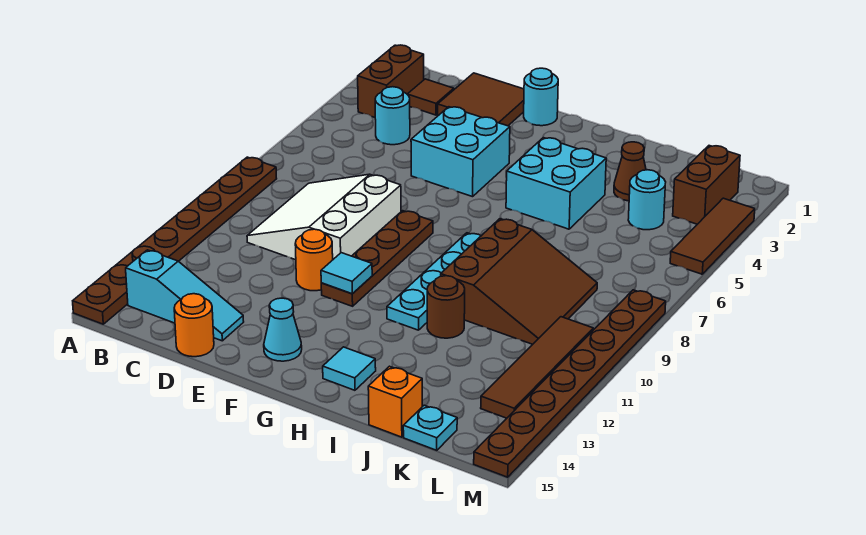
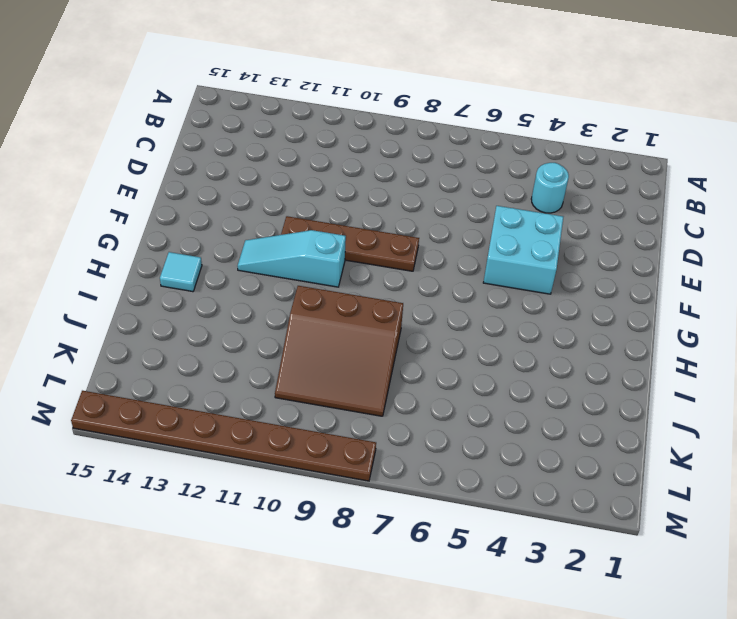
cyan slope G10:G12 level 1 top 10 -> cyan slope B14:D14 level 1 top B
none -> brown plate A8:A15 level 1
none -> brown brick B2:B3 level 1
none -> brown tile C2 level 1

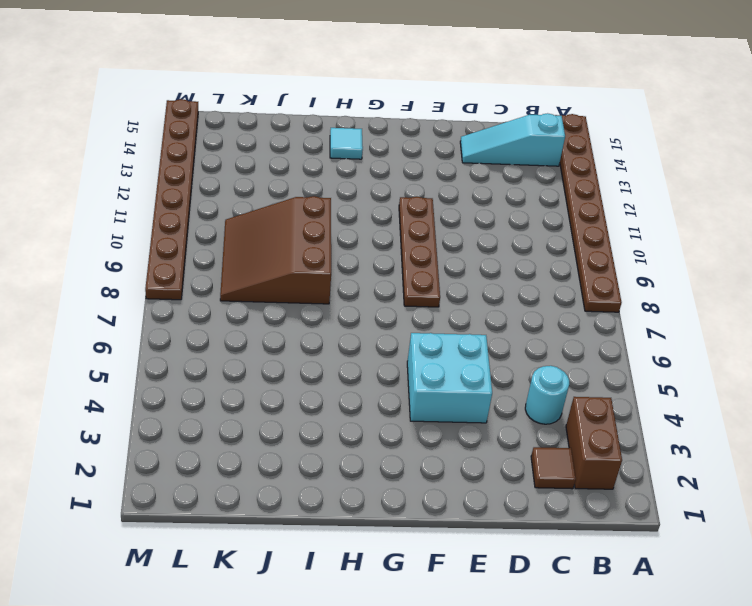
none -> white slope C8:E10 level 1 top E
none -> brown tile D1:E2 level 1
none -> orange round brick D15 level 1

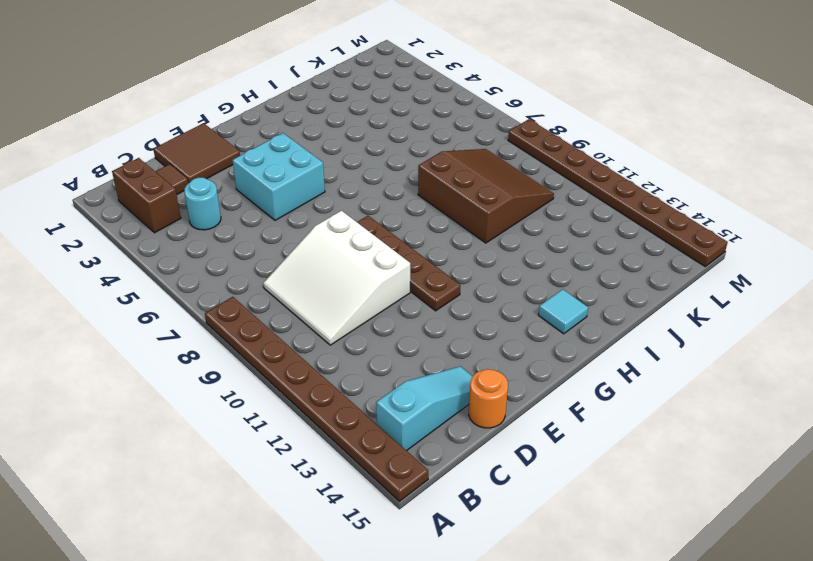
none -> orange round brick E11 level 1
none -> cyan round brick F1 level 1
none -> cyan cone F14 level 1

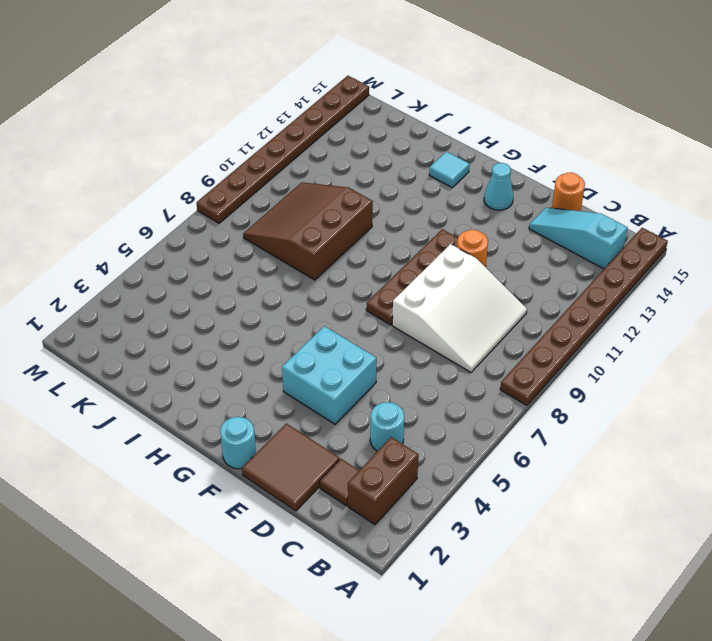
none -> cyan brick H4:I5 level 1
none -> cyan plate H8:H11 level 1
none -> brown round brick I11 level 1

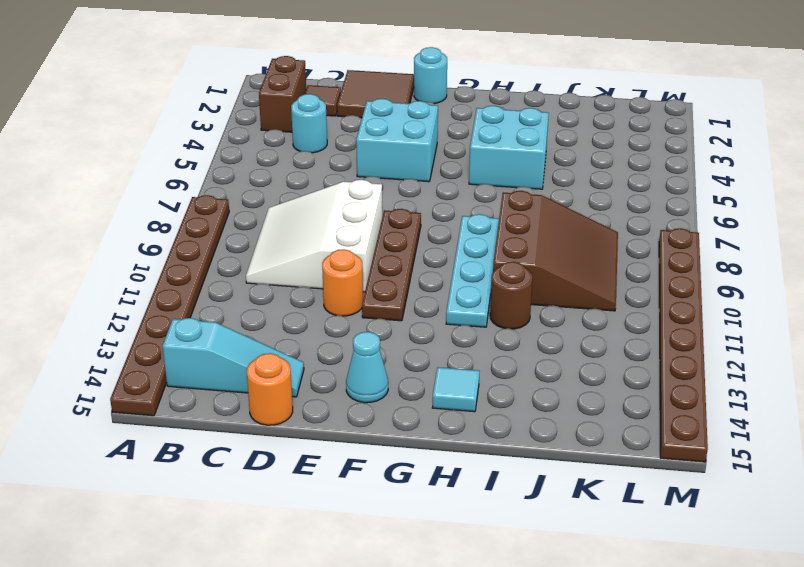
none -> brown cone J3 level 1
none -> orange brick J15 level 1
none -> cyan round brick K4 level 1

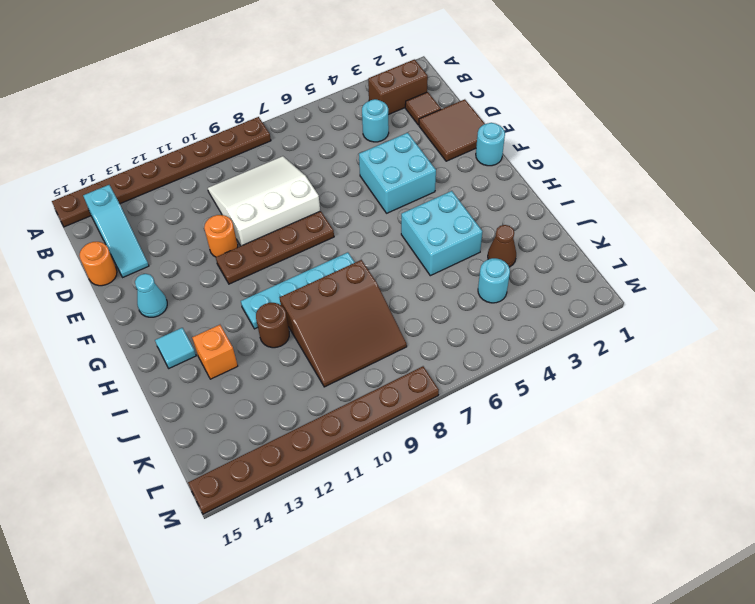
orange brick I13 level 1 -> orange brick J15 level 1
none -> cyan plate K15 level 1
none -> brown brick L2:L3 level 1
none -> brown tile L10:L13 level 1

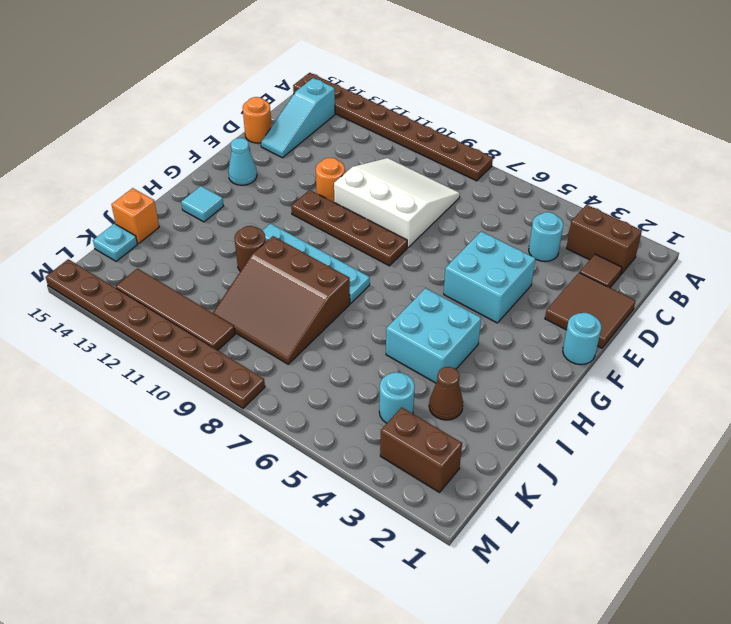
none -> brown tile M3:M5 level 1
none -> cyan tile F11 level 2

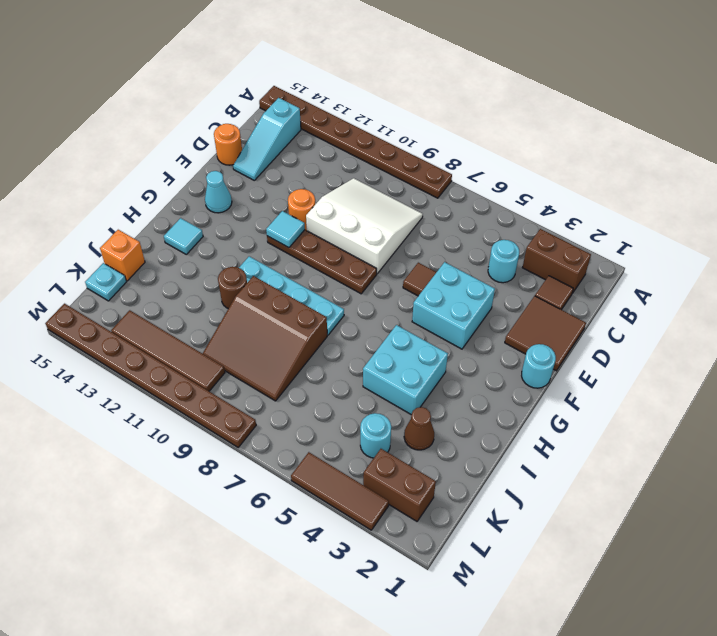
brown tile E6 level 1 -> none

